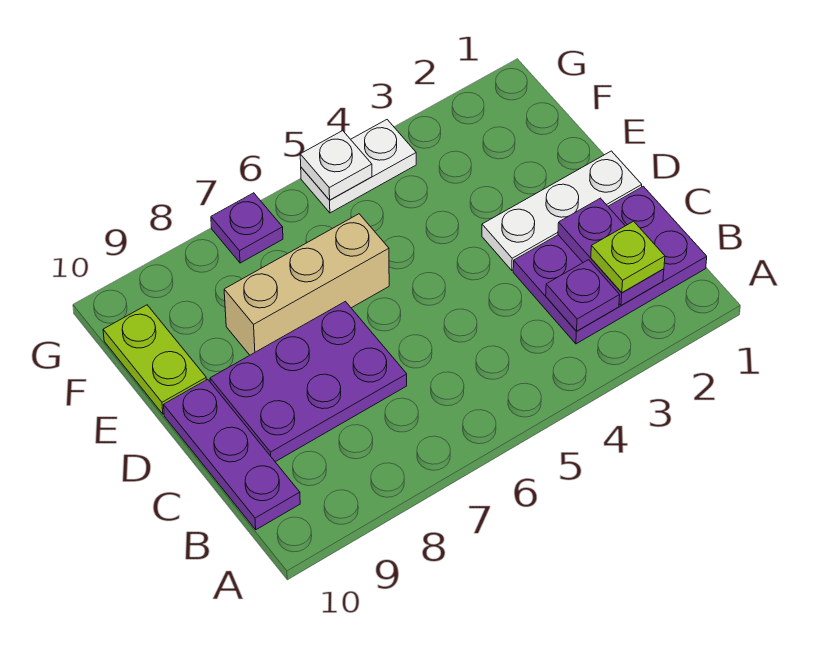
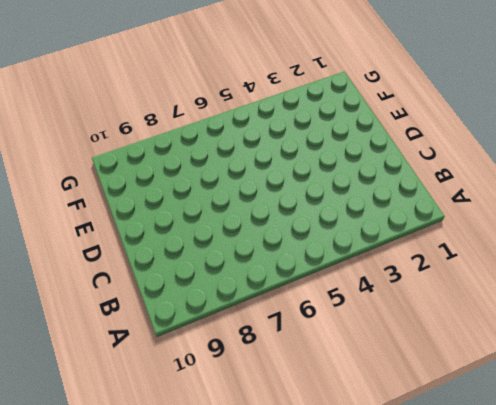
none -> purple plate B1:C3 level 1
none -> purple plate B10:D10 level 1
none -> purple plate C7:D9 level 1

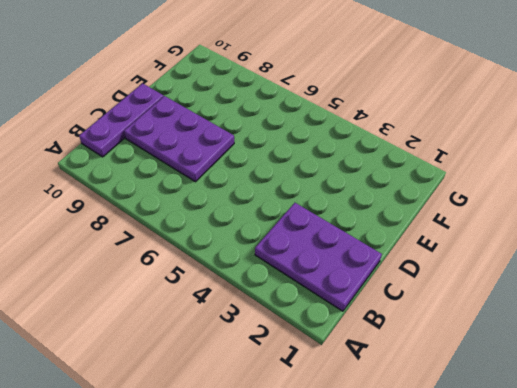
none -> white plate D1:D3 level 1
none -> tan brick E6:E8 level 1
none -> lime plate E10:F10 level 1

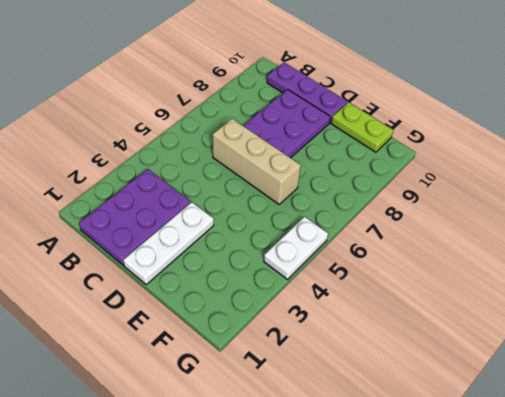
tan brick C6:E6 level 1 -> tan brick E6:E8 level 1
none -> purple plate G7 level 1
none -> purple plate B2:C2 level 2
none -> purple plate B3 level 2

